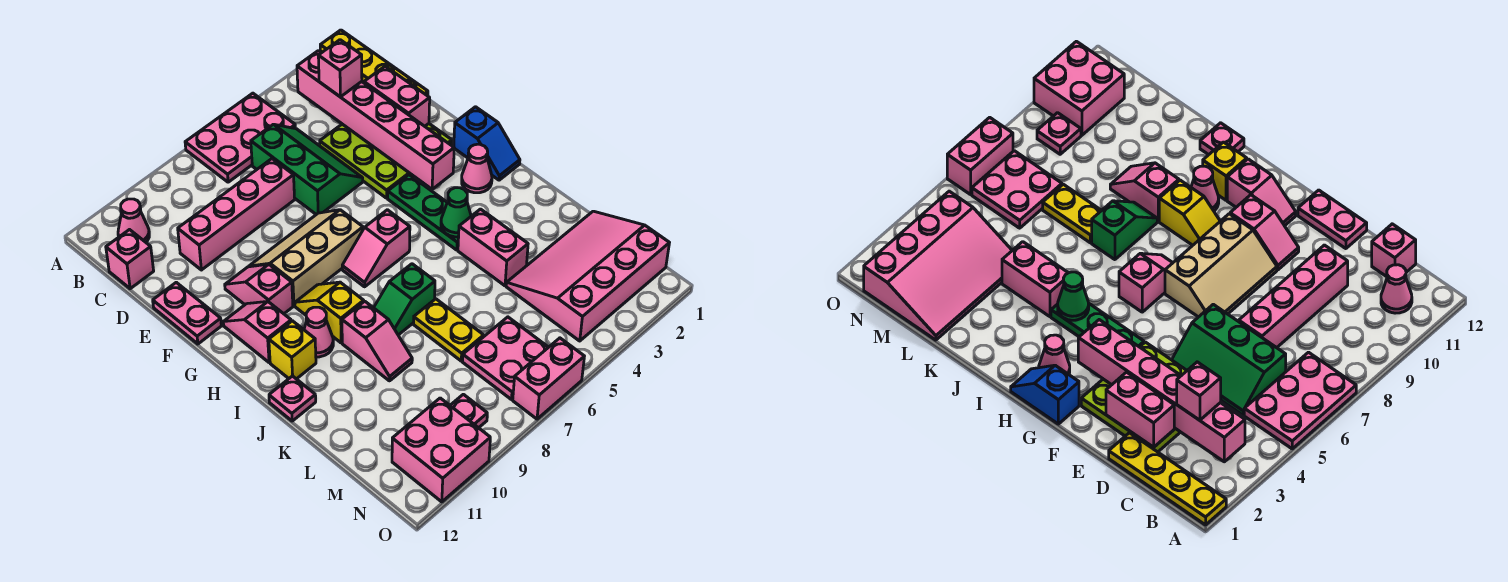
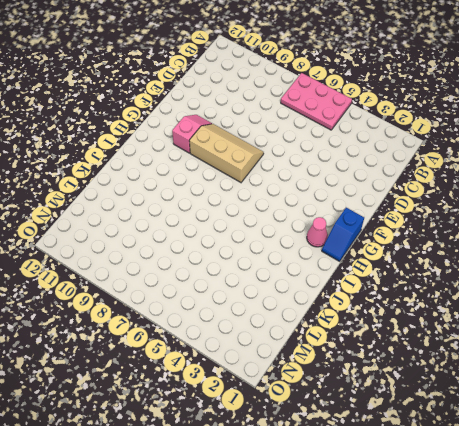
none -> yellow plate A1:D1 level 1
none -> pink cone B11 level 1
none -> green slope C5:E6 level 1 top 6
none -> pink brick C12 level 1

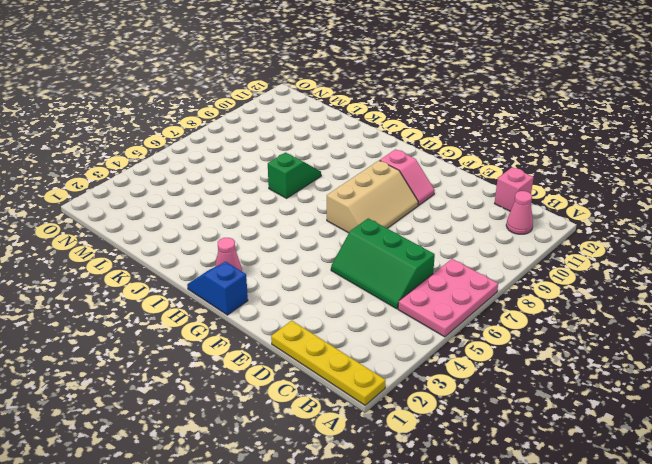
none -> lime plate D2:F4 level 1
none -> pink brick D7:D10 level 1
none -> pink plate E12:F12 level 1
none -> green plate G4:I4 level 1

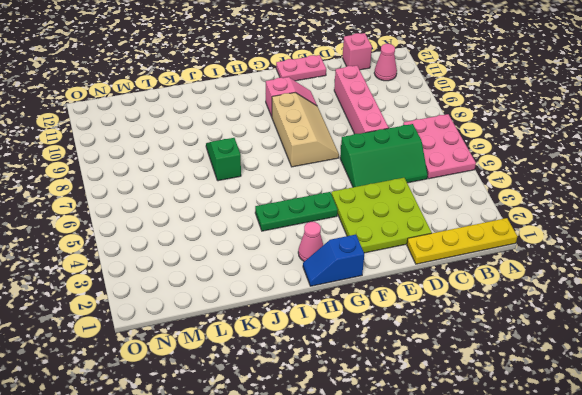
none -> pink slope G11:H11 level 1 top H
none -> pink slope H6:H7 level 1 top 6
none -> yellow slope H9:I9 level 1 top I
none -> pink cone I10 level 1

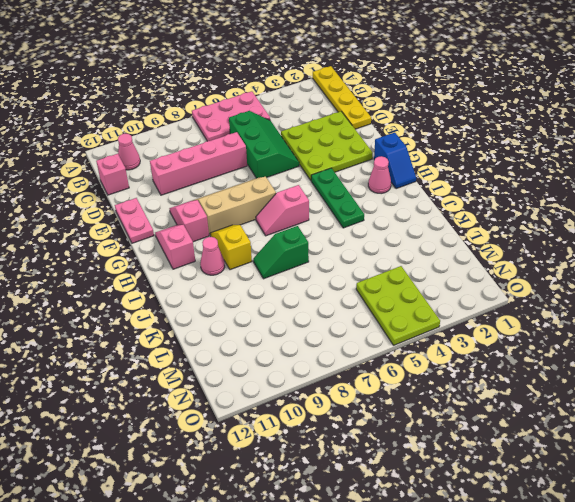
lime plate M4:O5 level 1 -> pink slope L1:N4 level 1 top N
none -> yellow brick I11 level 1
none -> pink brick J4:K4 level 1
none -> pink slope J9:K9 level 1 top J
none -> pink plate J12 level 1

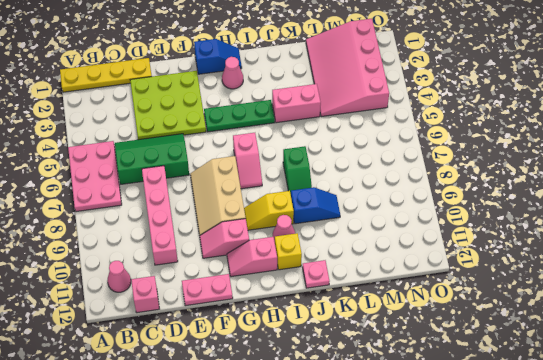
blue slope J9:K9 level 1 top J -> pink slope J9:K9 level 1 top J
none -> yellow plate K7:L7 level 1
none -> pink plate M6:N7 level 1
none -> pink plate N9 level 1
none -> pink brick N10:O11 level 1

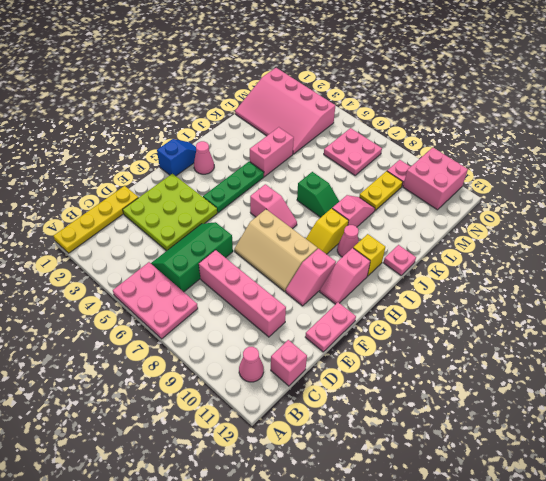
yellow plate L9:M9 level 1 -> yellow plate K7:L7 level 1
none -> pink brick O6:O7 level 1
none -> pink brick B3:G3 level 2
none -> pink brick D2:E2 level 2
none -> green cone I4 level 2

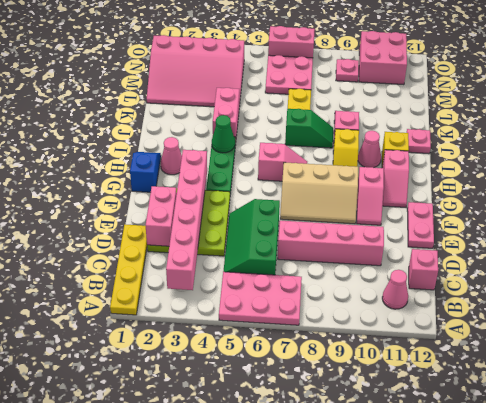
none -> pink brick C3 level 3

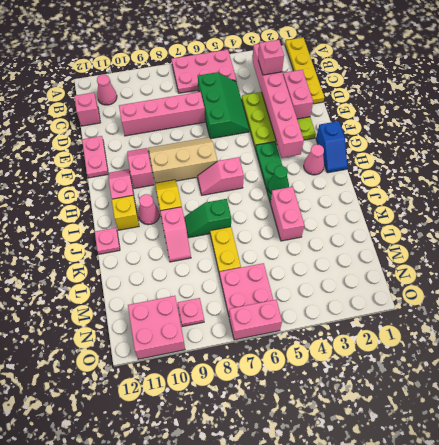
none -> pink slope L1:N4 level 1 top N

